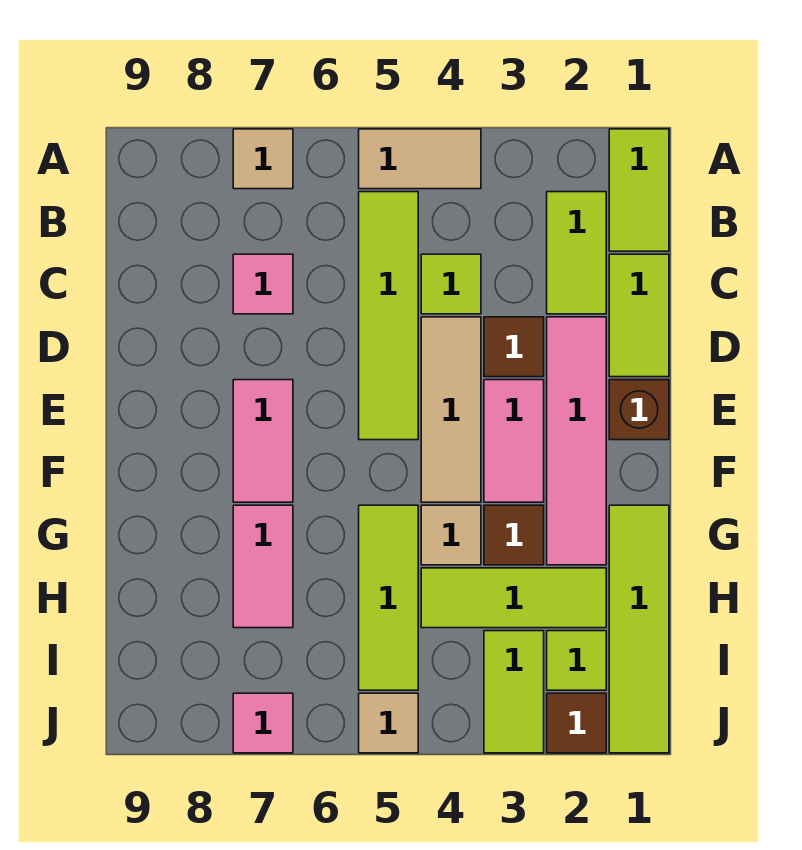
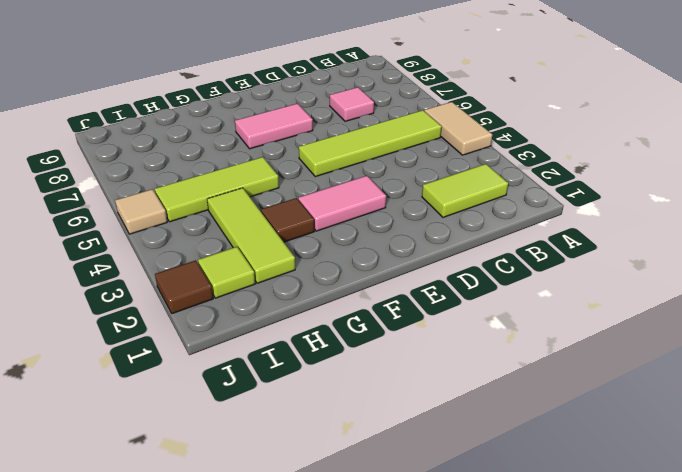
none -> lime tile A1:B1 level 1
none -> tan tile A7 level 1
none -> lime tile C1:D1 level 1

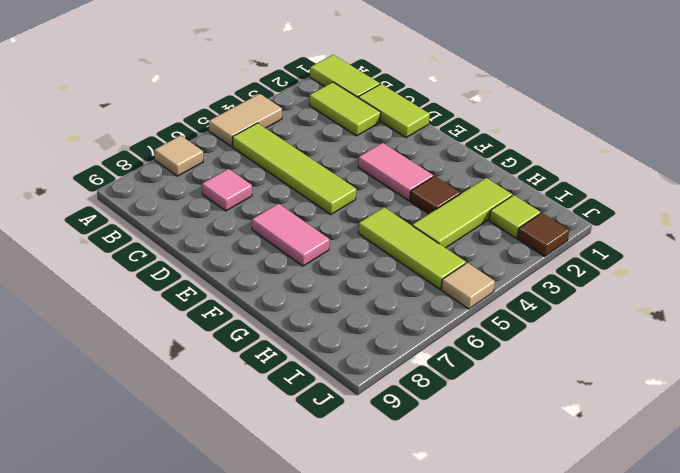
none -> lime tile C4 level 1
none -> pink tile D2:G2 level 1
none -> brown tile D3 level 1

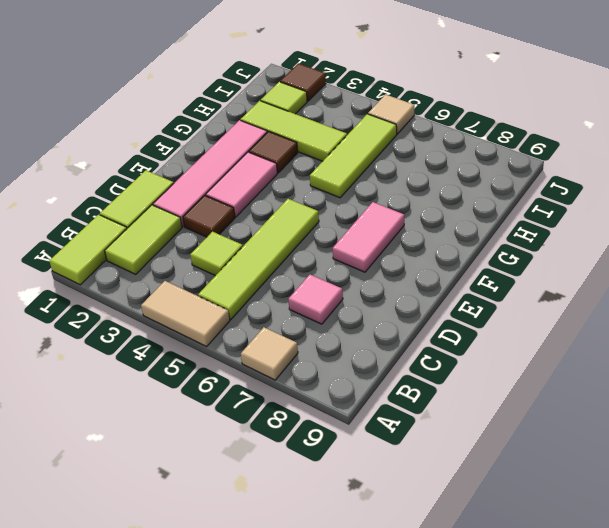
none -> tan tile D4:F4 level 1
none -> brown brick E1 level 1
none -> lime tile G1:J1 level 1

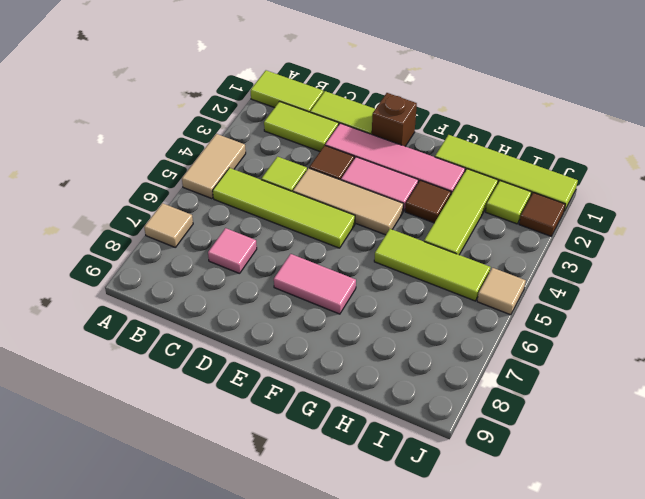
none -> tan tile G4 level 1
none -> pink tile G7:H7 level 1
none -> lime tile I3:J3 level 1

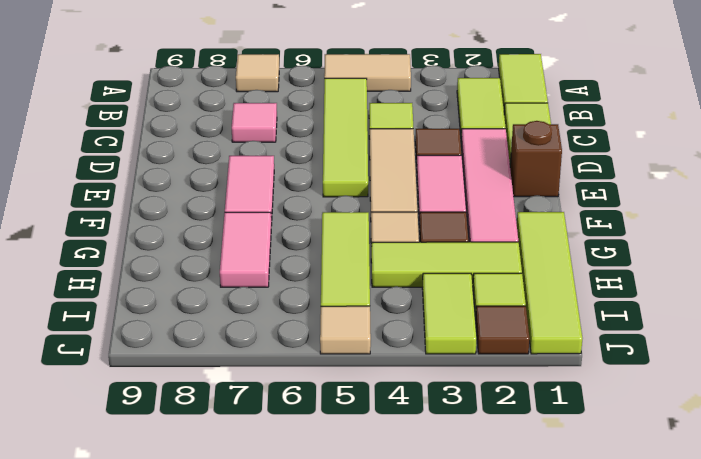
none -> pink tile J7 level 1

